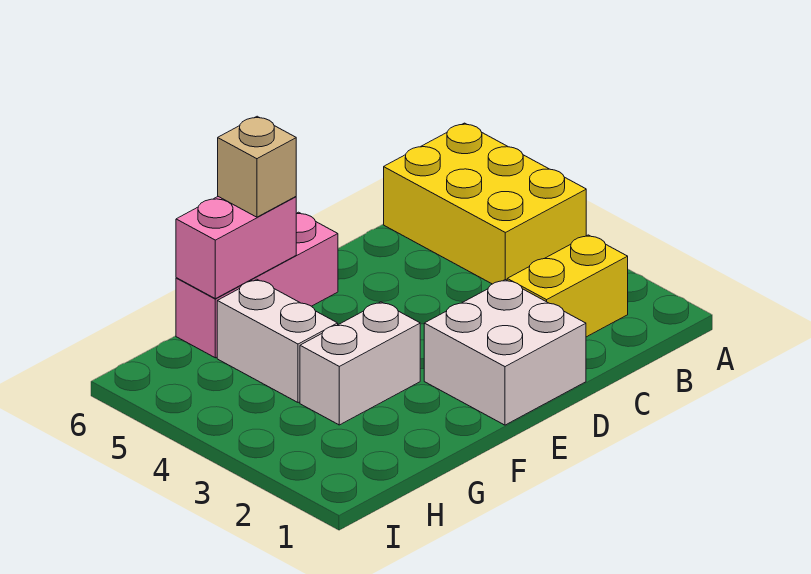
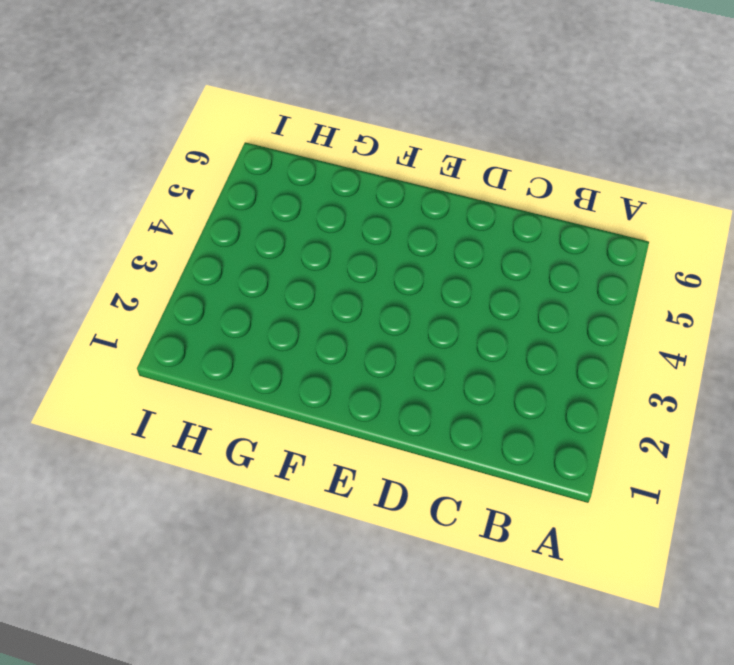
none -> yellow brick A4:B6 level 1
none -> yellow brick B2:C2 level 1

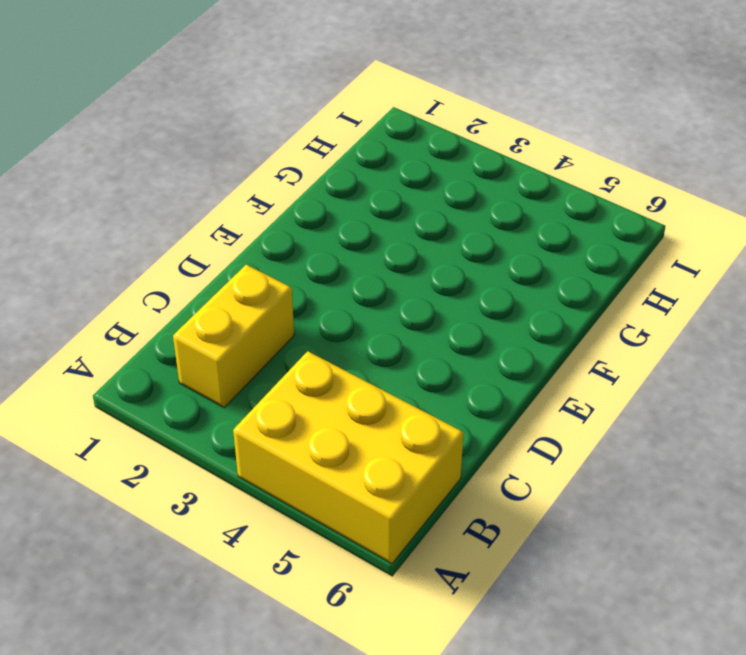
none -> white brick D1:E2 level 1
none -> pink brick E6:G6 level 1

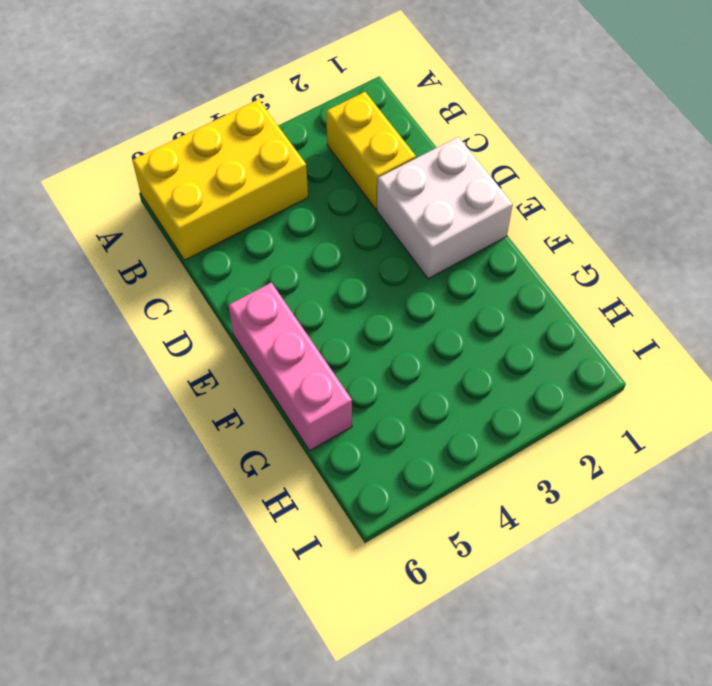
none -> white brick F3:G3 level 1
none -> white brick G4:G5 level 1

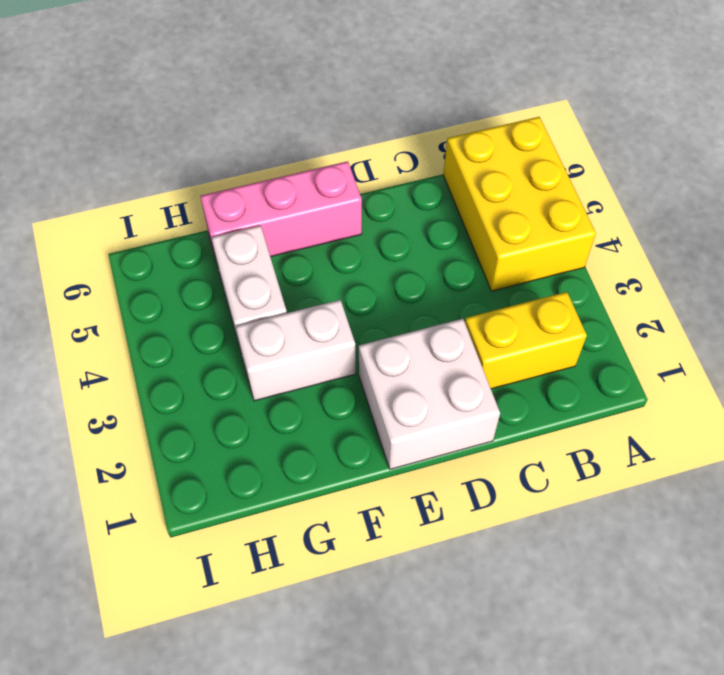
none -> pink brick F6:G6 level 2
none -> tan brick F6 level 3

